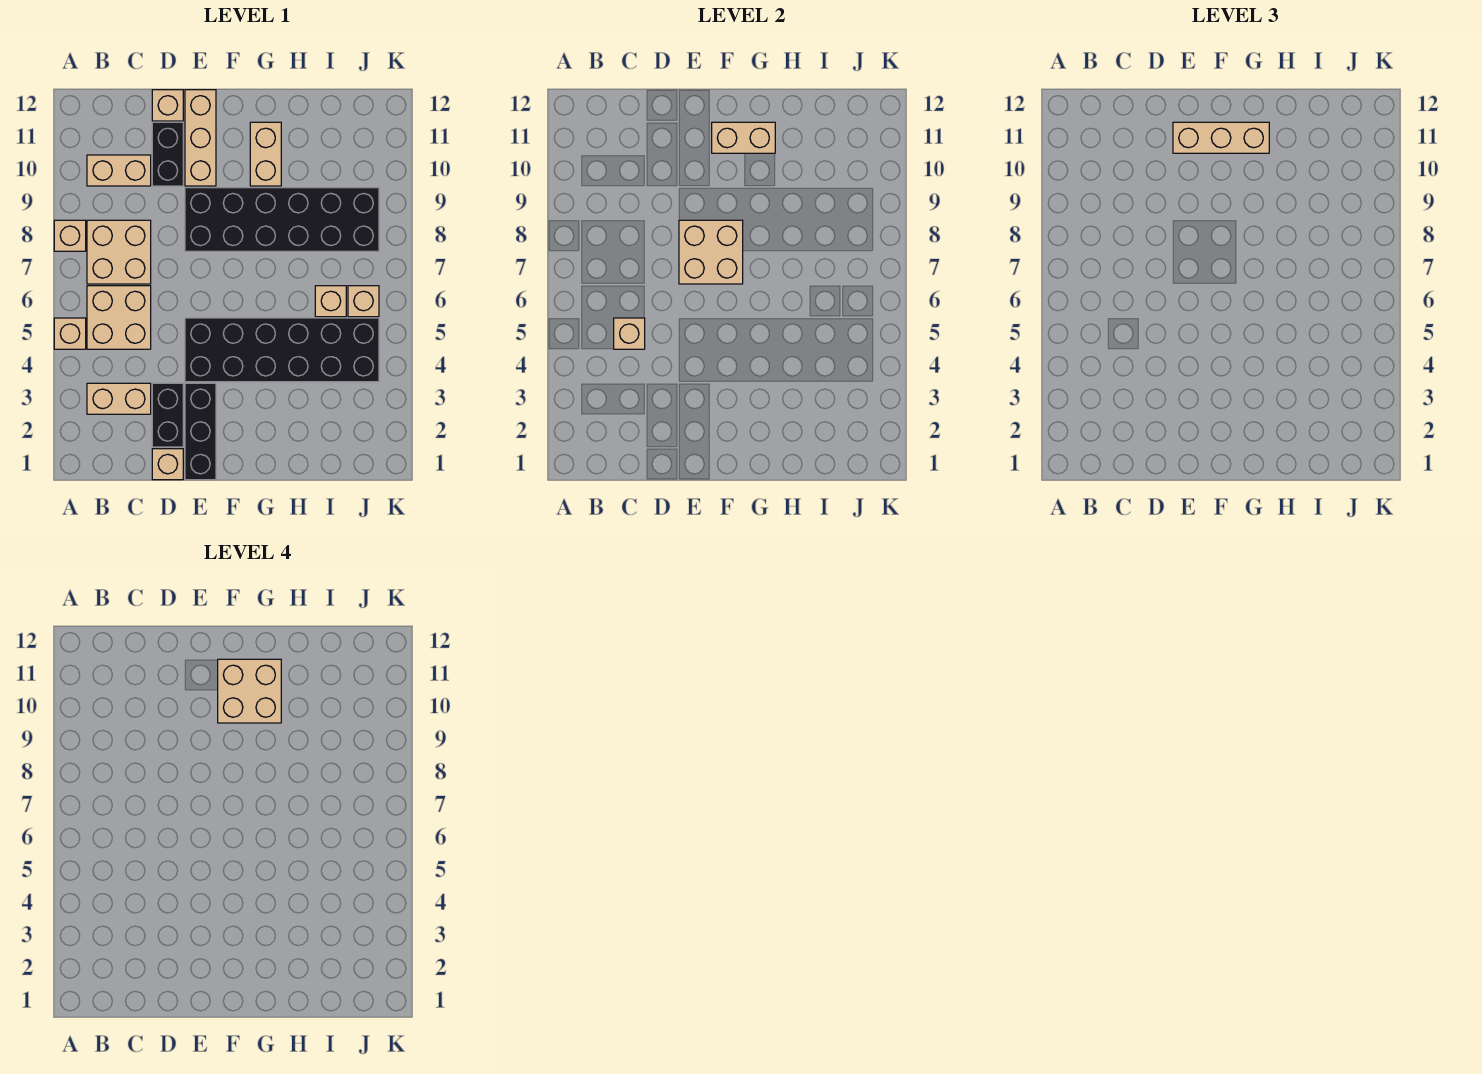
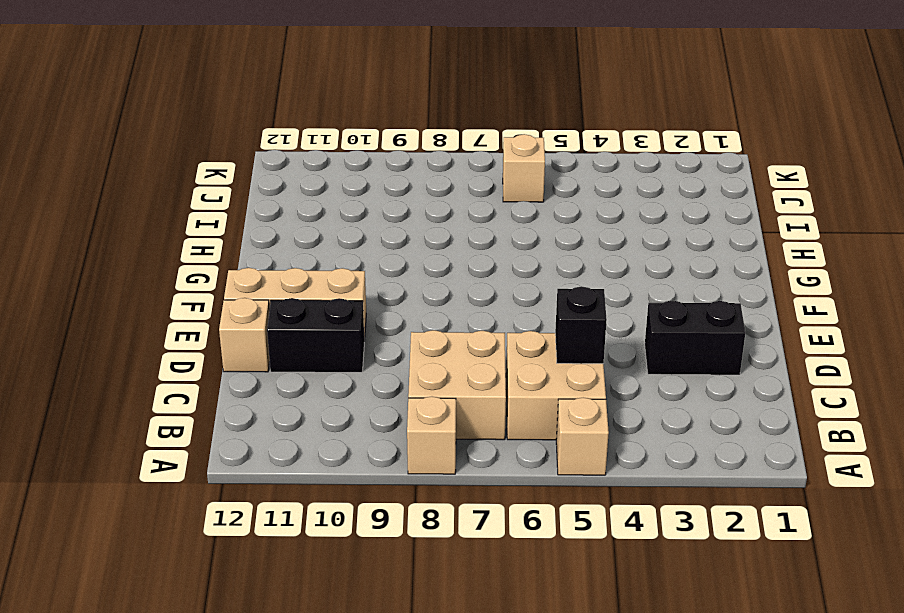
black brick C5 level 2 -> tan brick C5 level 2
none -> tan brick B3:C3 level 1
none -> tan brick B10:C10 level 1
none -> tan brick D1 level 1

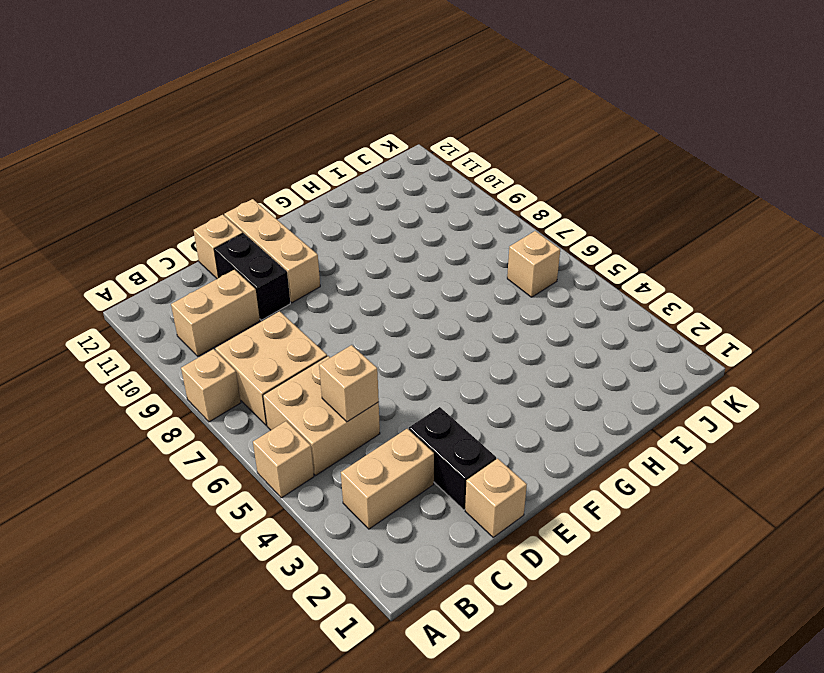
none -> black brick E1:E3 level 1
none -> black brick E4:J5 level 1
none -> black brick E8:J9 level 1

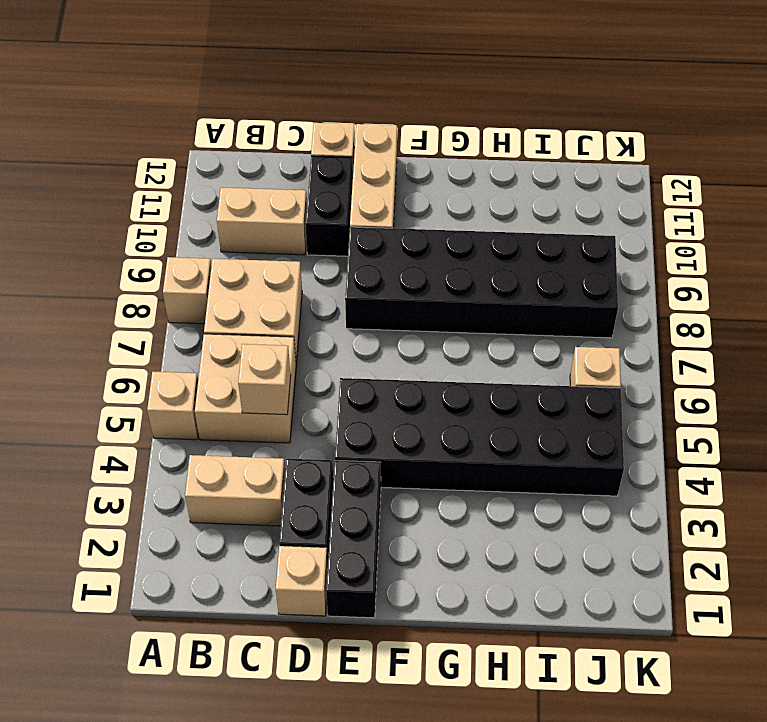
none -> tan brick G10:G11 level 1
none -> tan brick I6 level 1
none -> tan brick E7:F8 level 2

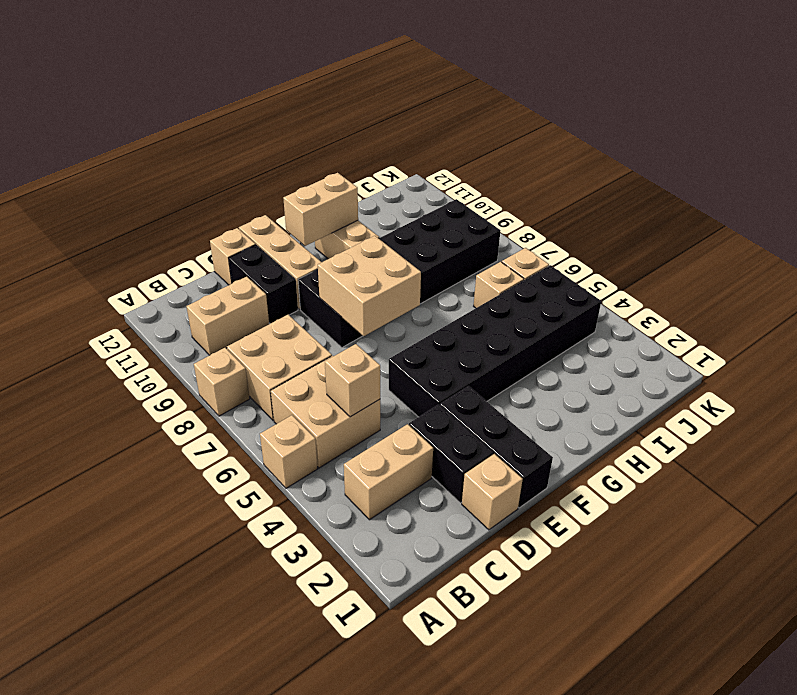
none -> tan brick E11:G11 level 3
none -> tan brick F10:G11 level 4

